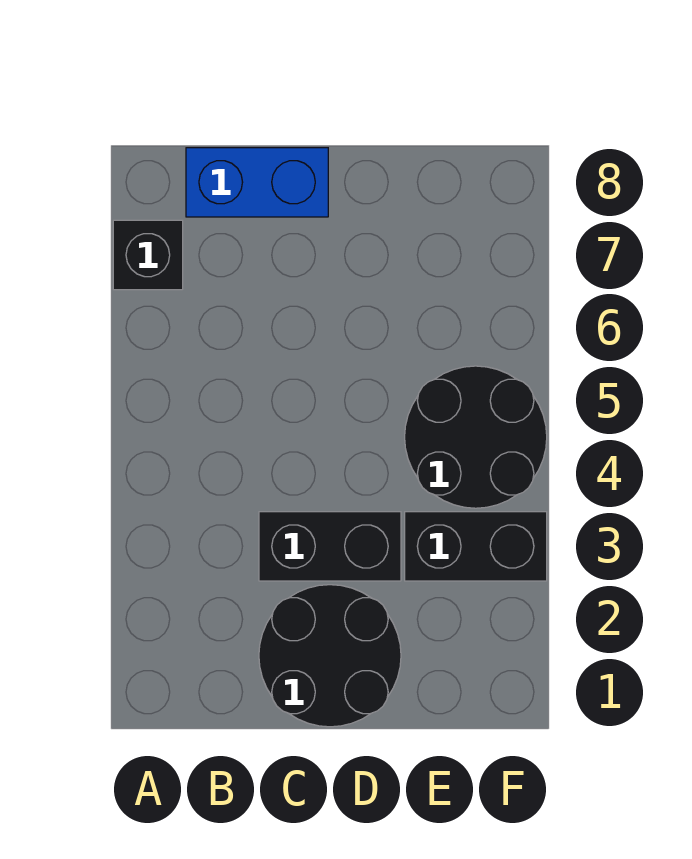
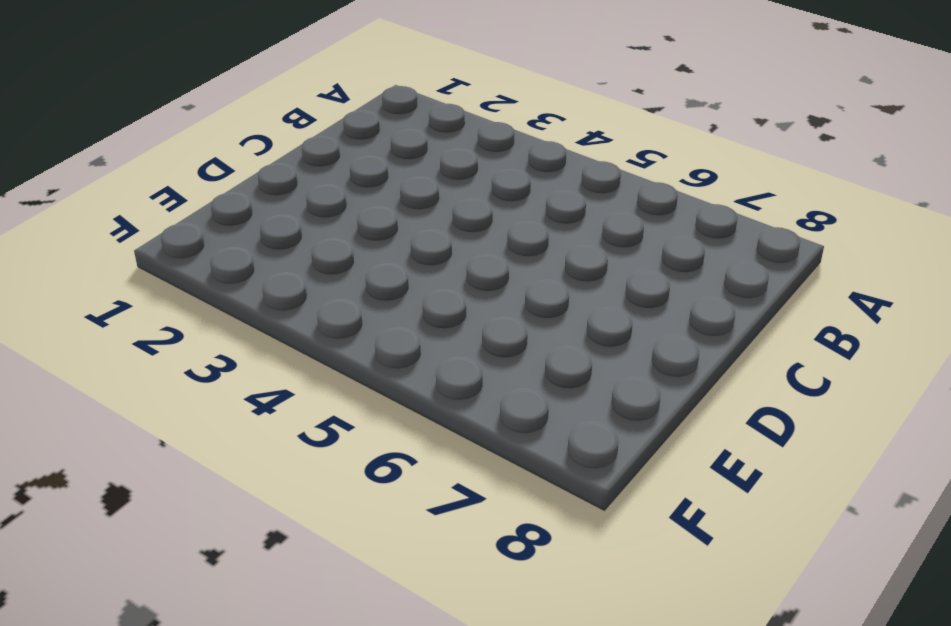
none -> black brick A7 level 1
none -> blue brick B8:C8 level 1

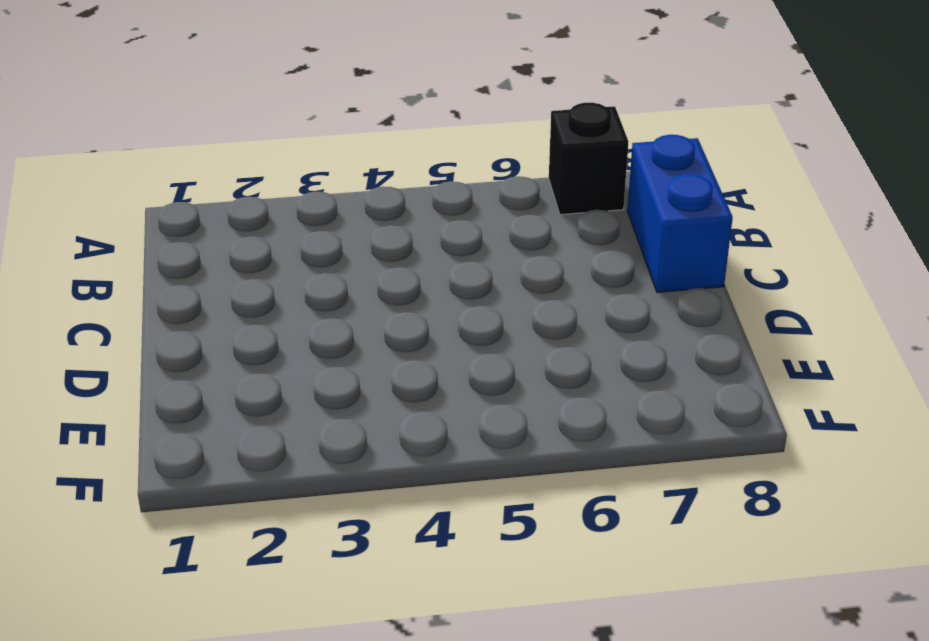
none -> black round brick C1:D2 level 1
none -> black brick C3:D3 level 1

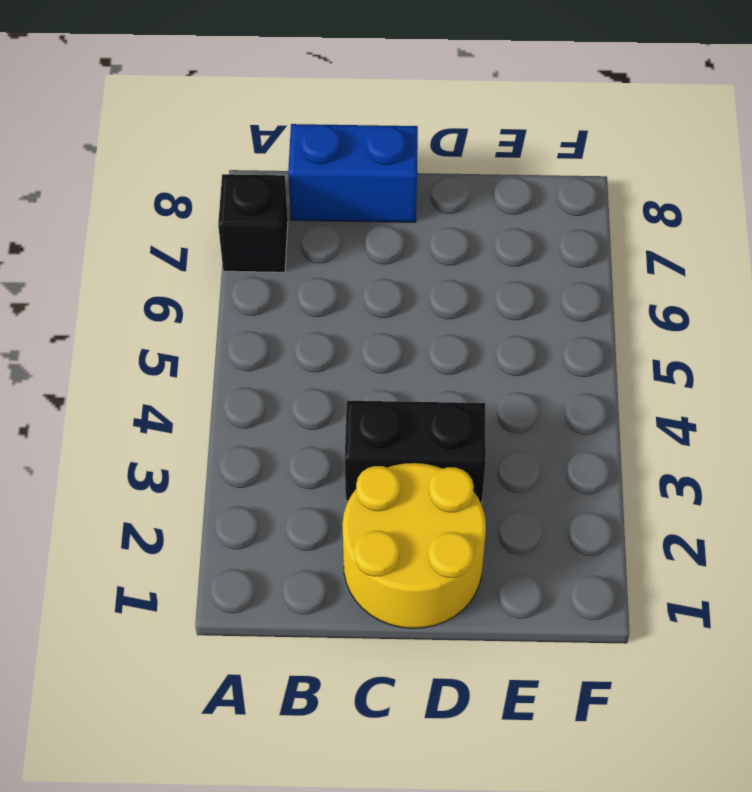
yellow round brick C1:D2 level 1 -> black round brick C1:D2 level 1
none -> black brick E3:F3 level 1
none -> black round brick E4:F5 level 1

